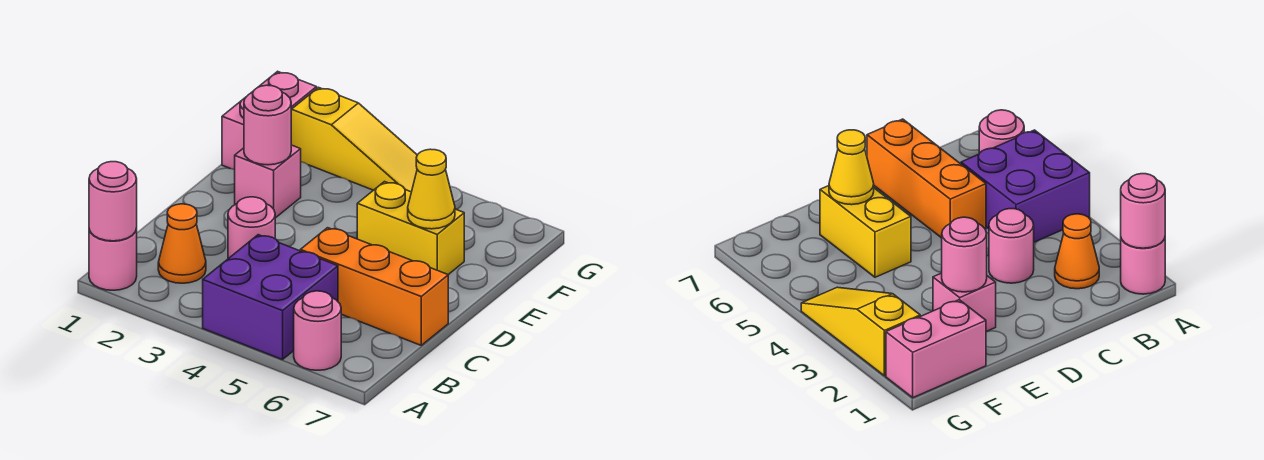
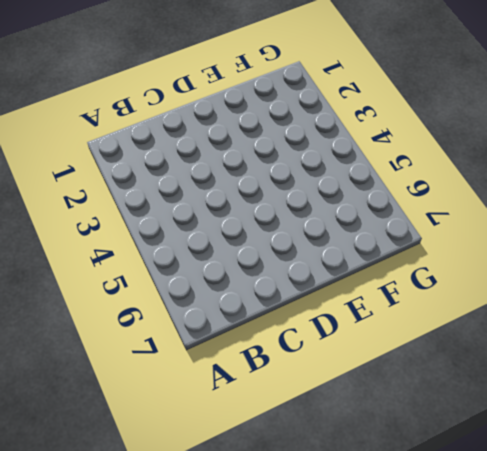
none -> pink round brick A1 level 1
none -> purple brick A4:B5 level 1
none -> pink round brick A6 level 1

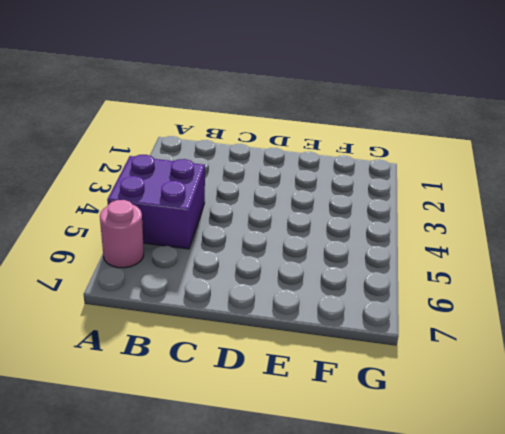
none -> pink round brick A1 level 1
none -> orange cone B2 level 1
none -> pink round brick C3 level 1

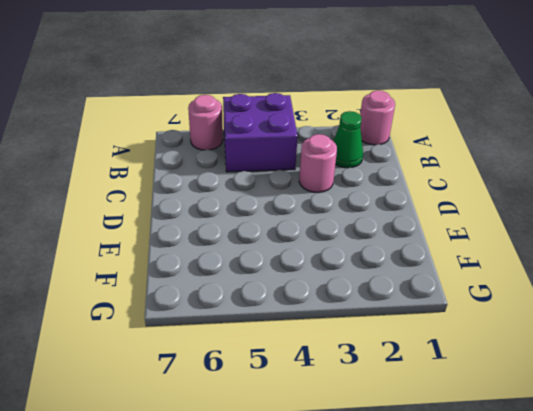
green cone B2 level 1 -> orange cone B2 level 1
none -> orange brick C5:C7 level 1
none -> pink brick E2 level 1
none -> yellow brick E5:E6 level 1

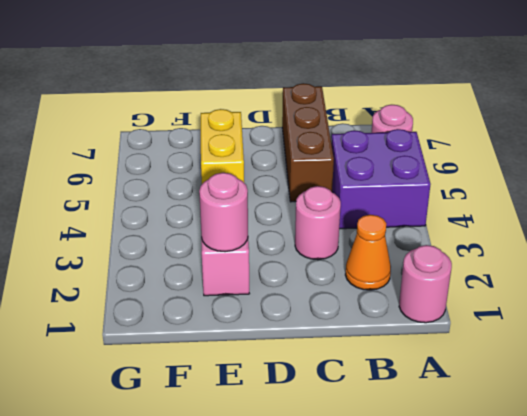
brown brick C5:C7 level 1 -> orange brick C5:C7 level 1
none -> pink brick F1:G1 level 1
none -> yellow slope G2:G4 level 1 top 2
none -> pink round brick A1 level 2

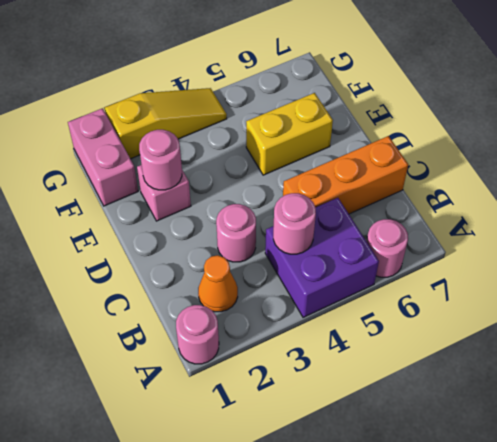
pink round brick B4 level 2 -> pink round brick A1 level 2
none -> yellow cone E6 level 2

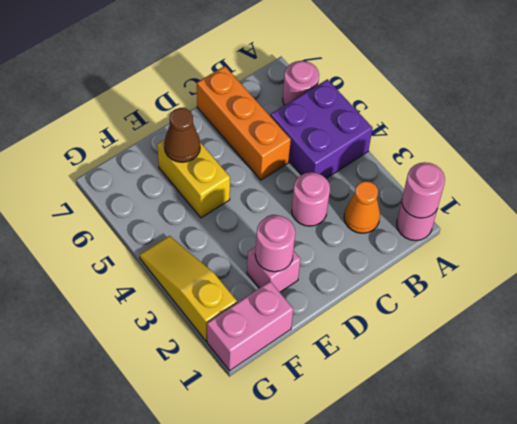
brown cone E6 level 2 -> yellow cone E6 level 2

